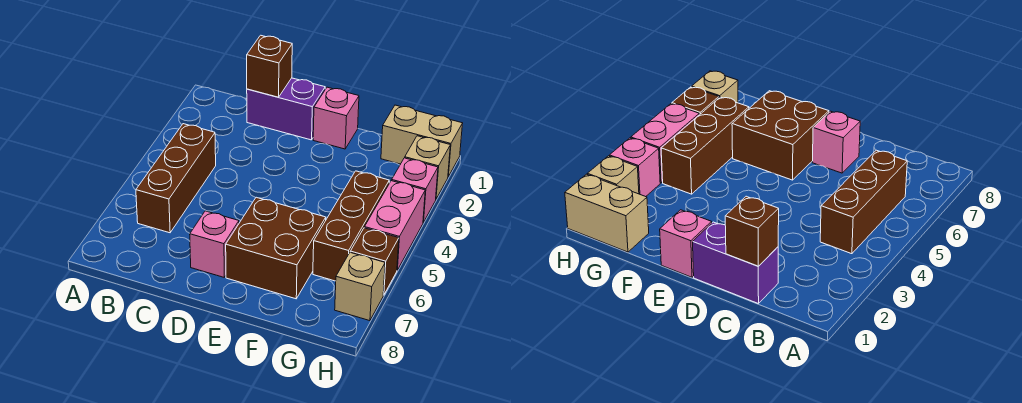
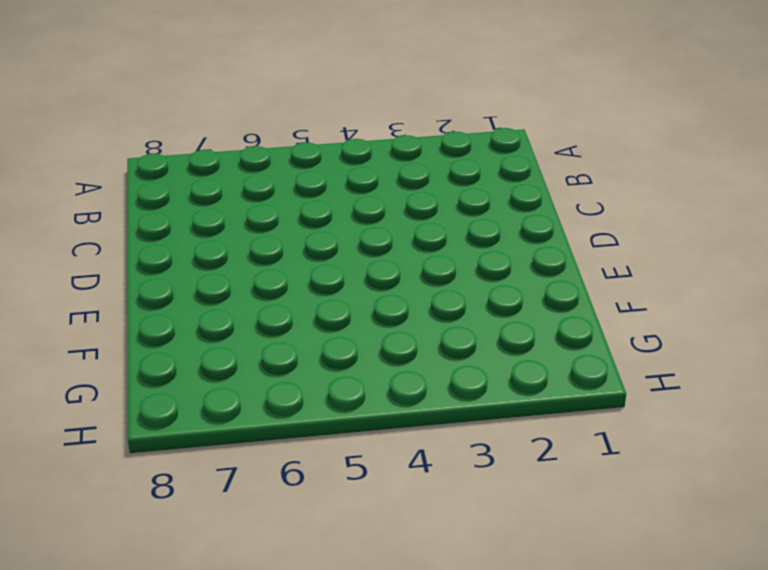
none -> brown brick B4:B6 level 1
none -> purple brick C1:D1 level 1
none -> pink brick D7 level 1

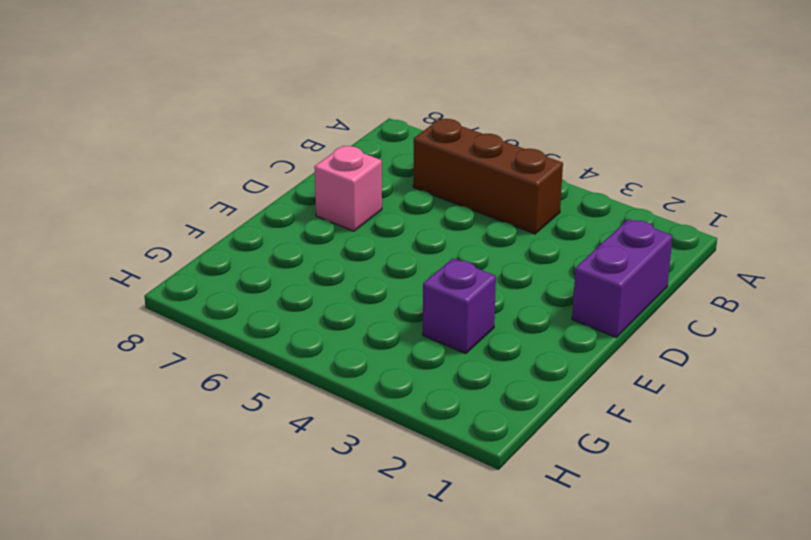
purple brick F3 level 1 -> none
none -> pink brick E1 level 1
none -> brown brick E6:F7 level 1
none -> tan brick G1:H1 level 1

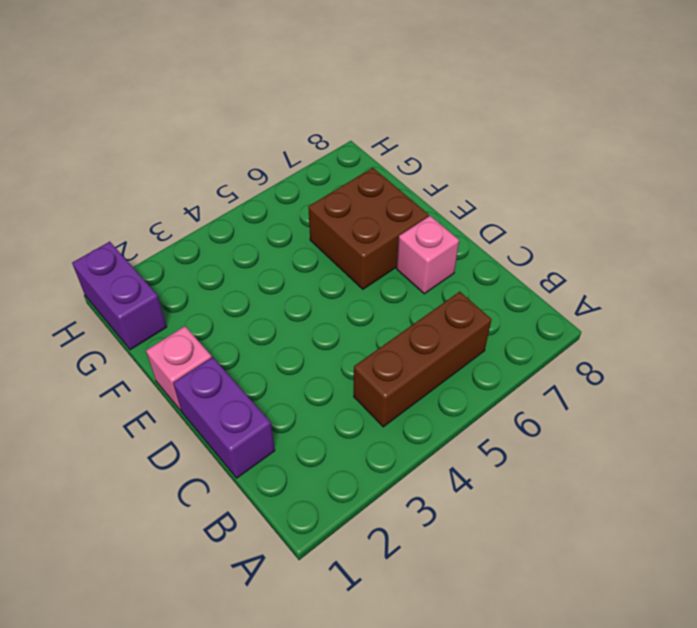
purple brick G1:H1 level 1 -> tan brick G1:H1 level 1
none -> brown brick G4:G6 level 1
none -> tan brick H2 level 1
none -> pink brick H3 level 1

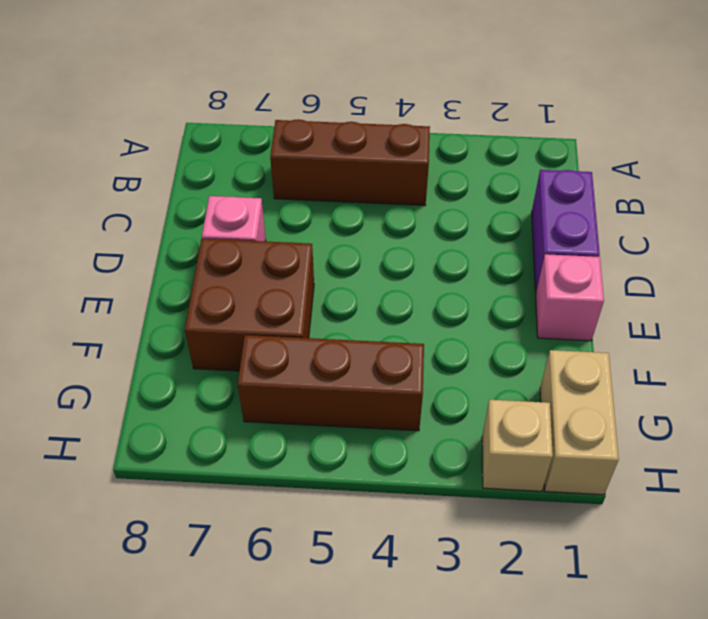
none -> pink brick H3 level 1
none -> pink brick H4:H5 level 1
none -> brown brick H6 level 1

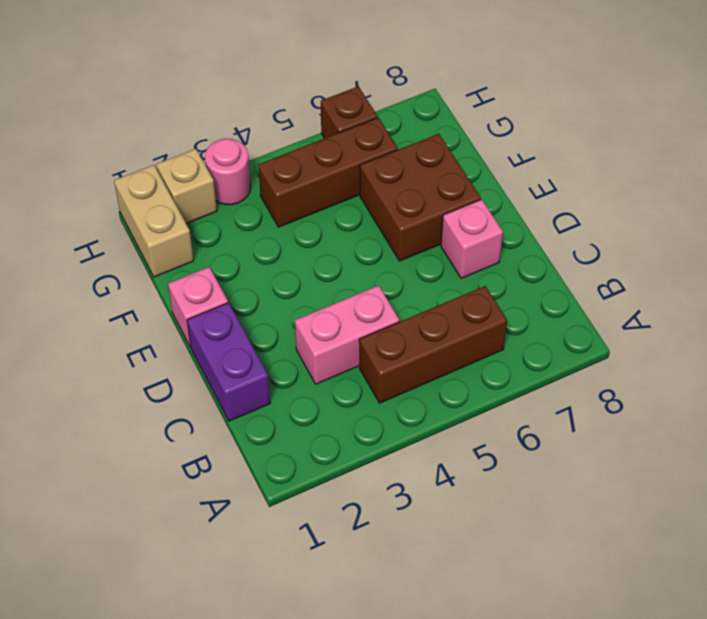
pink brick C3:C4 level 1 -> pink brick H4:H5 level 1
pink round brick H3 level 1 -> pink brick H3 level 1
none -> tan brick H7 level 1
none -> brown brick C1 level 2

